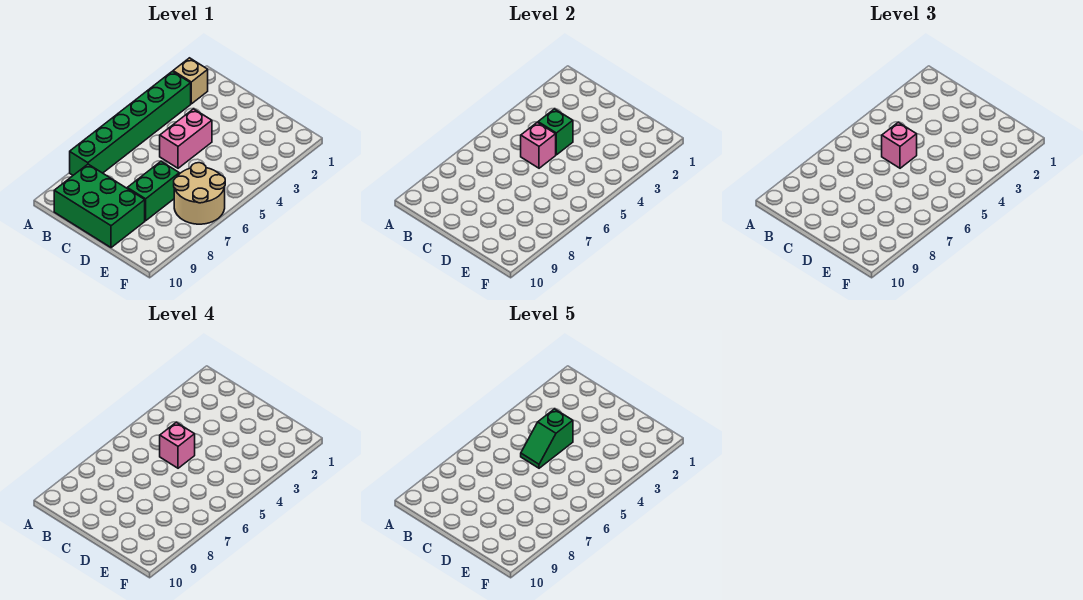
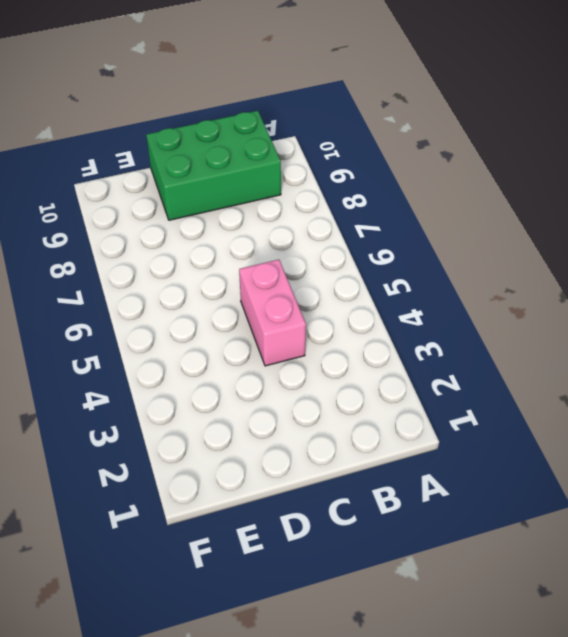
none -> tan brick A2 level 1
none -> green brick A3:A8 level 1

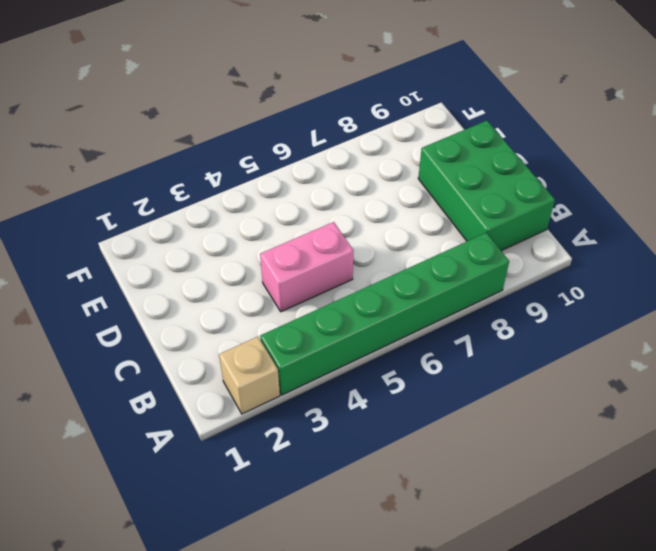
none -> green brick D7:D8 level 1
none -> tan round brick E6:F7 level 1

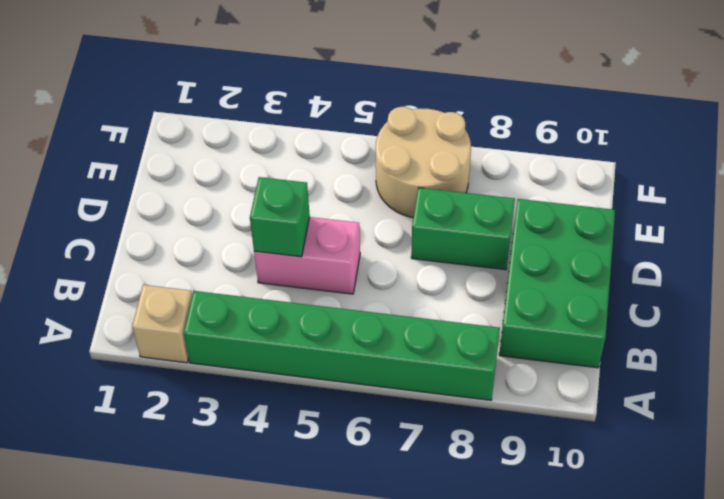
none -> pink brick C5 level 2
none -> pink brick C5 level 3

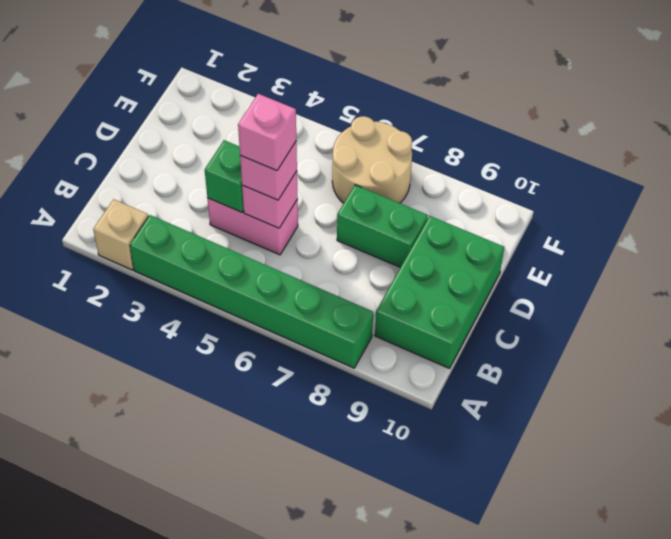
none -> green slope C4:C5 level 5 top 4

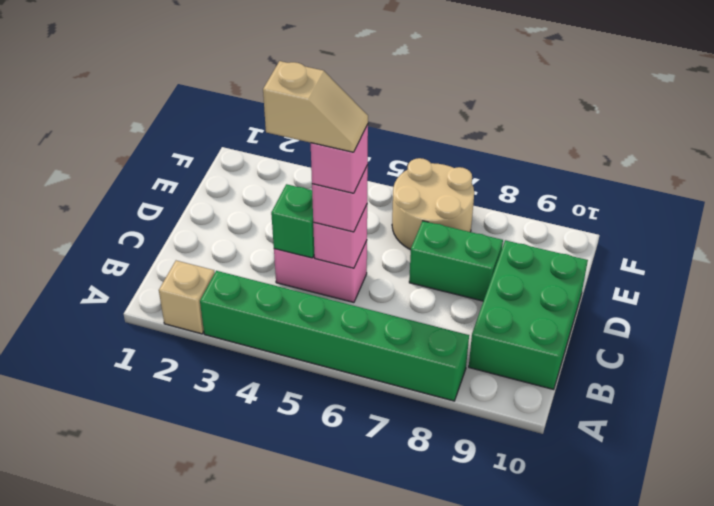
tan slope C4:C5 level 5 top 4 -> green slope C4:C5 level 5 top 4

